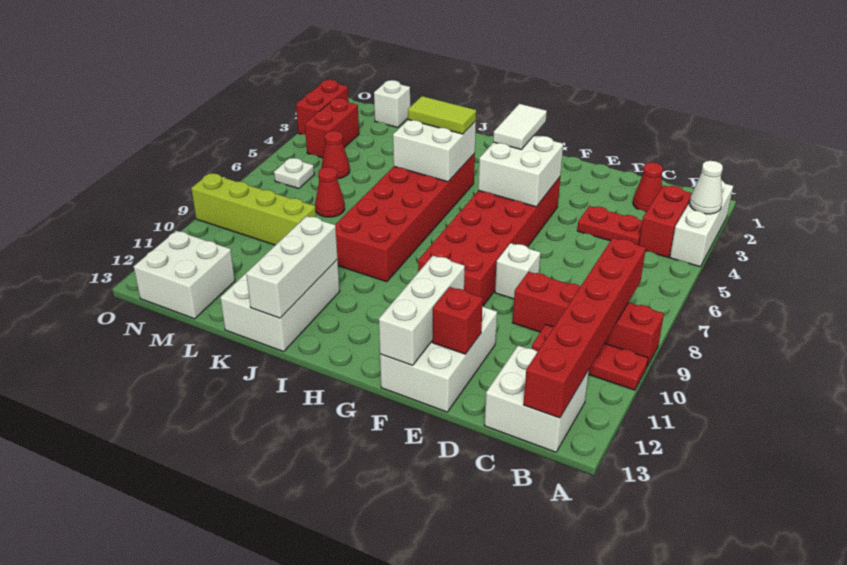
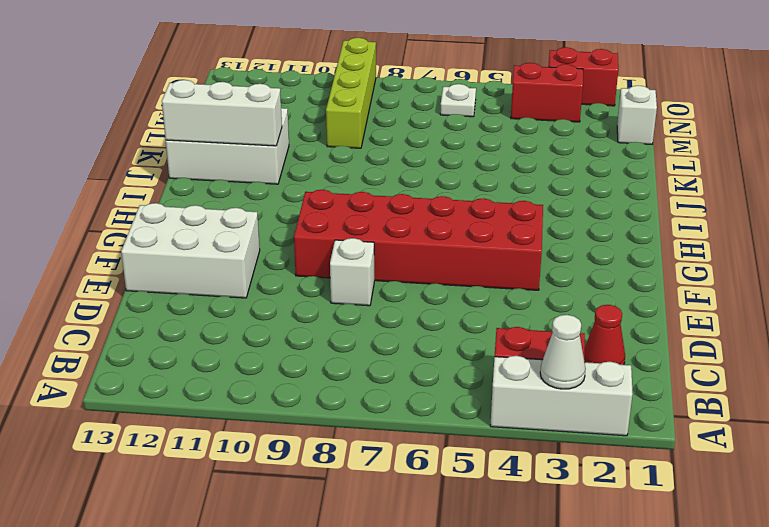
none -> red brick A9:D9 level 1
none -> red plate A10:C10 level 1
none -> white brick B12:C13 level 1

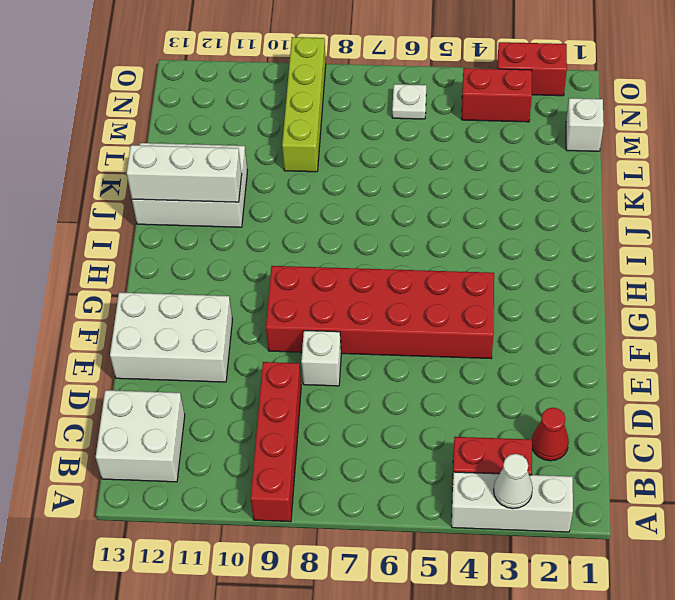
none -> red plate A10:C10 level 1
none -> red plate C4:D4 level 1
none -> red brick I4:J9 level 1

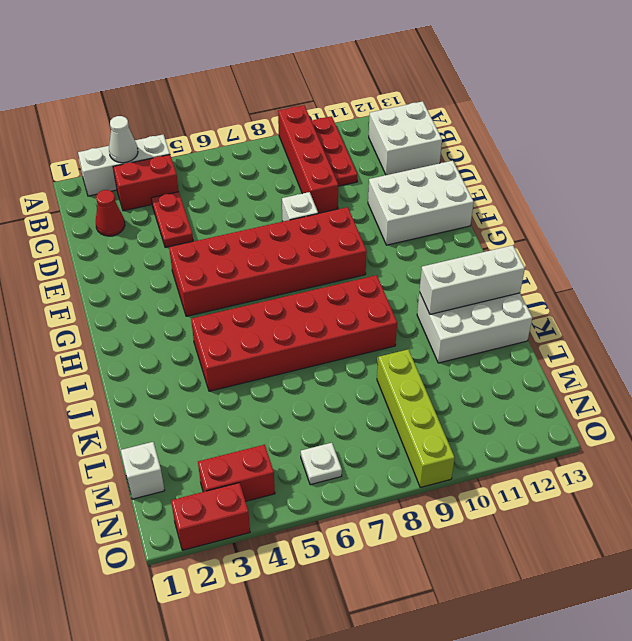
none -> red cone L7 level 1
none -> red cone M5 level 1
none -> white brick M12:N13 level 1

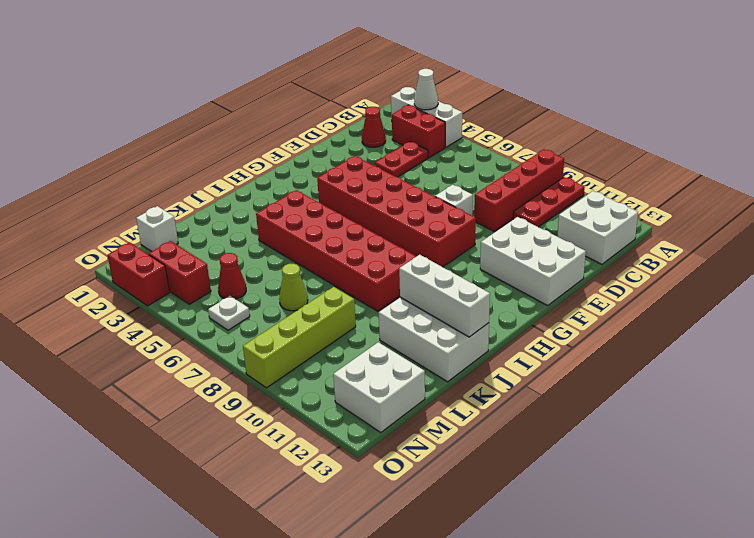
lime cone L7 level 1 -> red cone L7 level 1
none -> red brick B8:B13 level 2
none -> red brick E12 level 2
none -> white brick F4:G5 level 2

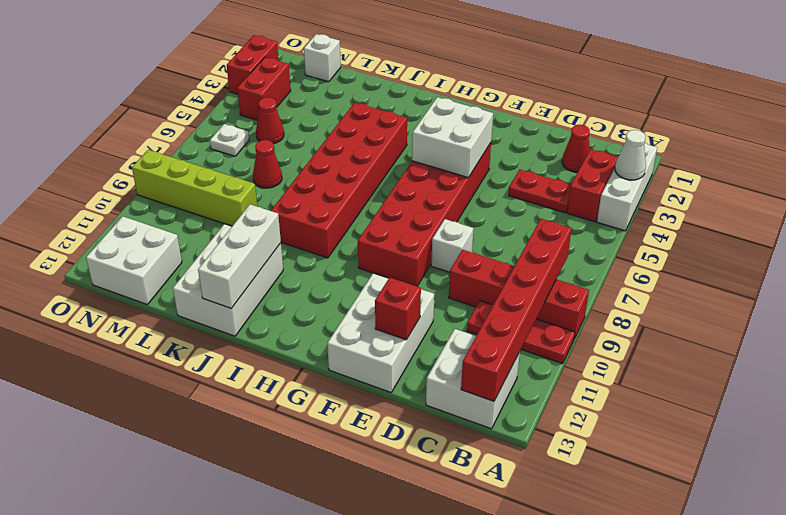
none -> white brick F11:F13 level 2
none -> white brick I4:J5 level 2
none -> white tile G3:G4 level 3

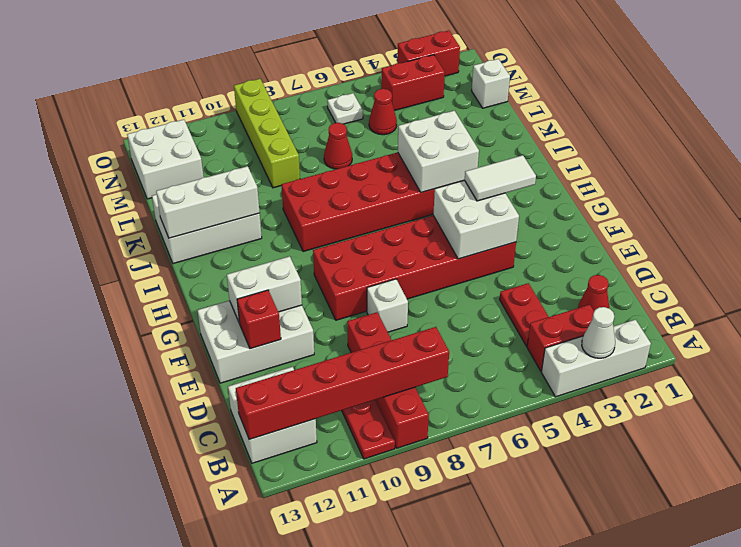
white brick F11:F12 level 2 -> white brick F11:F13 level 2
none -> lime tile I4:J4 level 3

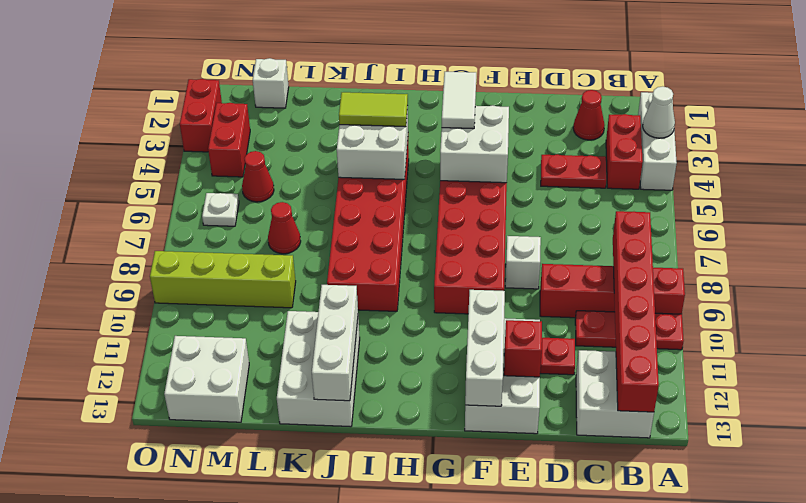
red plate D11 level 1 -> none

